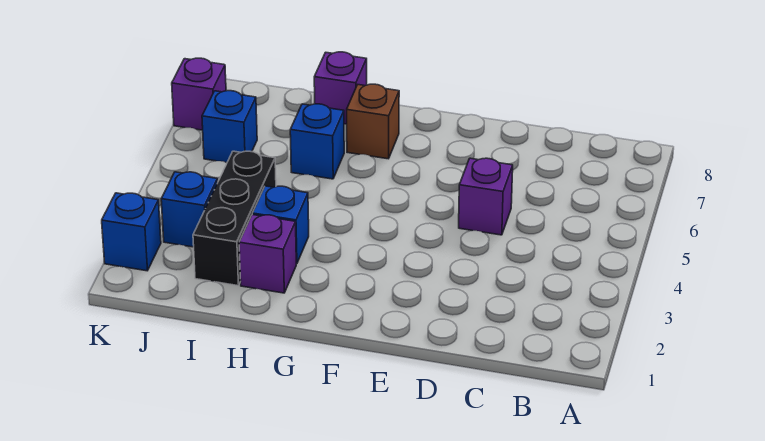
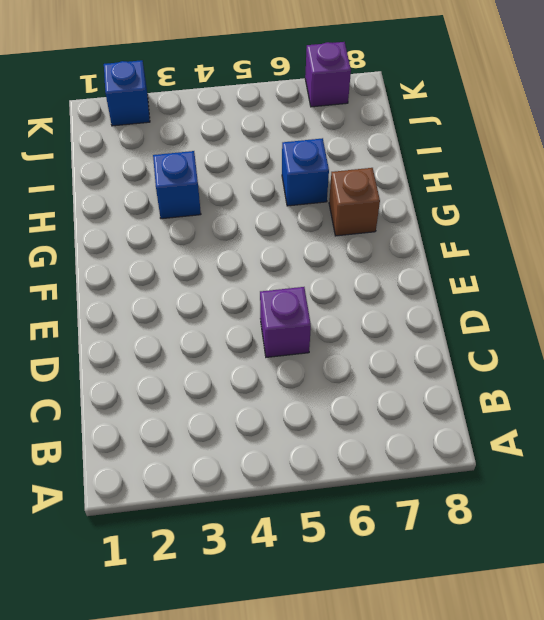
none -> purple brick H2 level 1
none -> purple brick H8 level 1

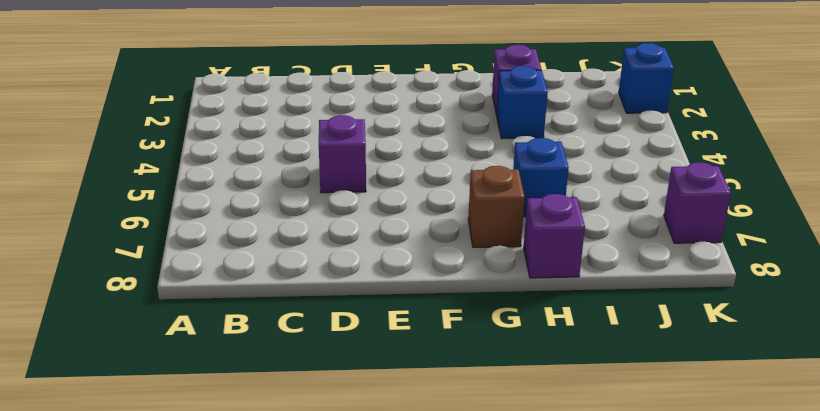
none -> black brick I2:I4 level 1
none -> blue brick J3 level 1

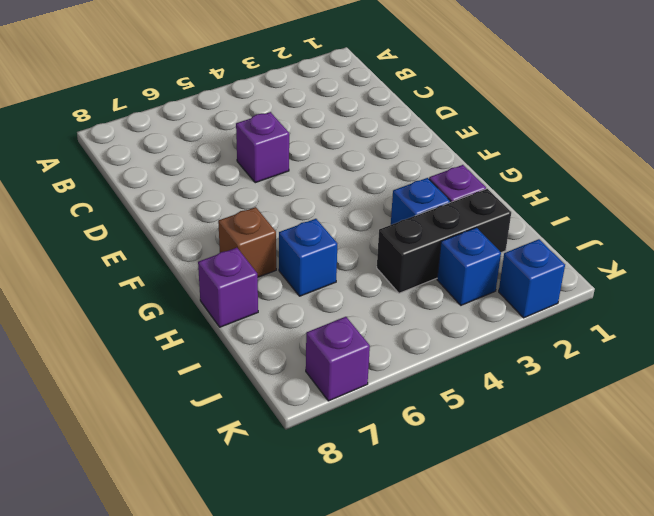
none -> blue brick J6 level 1

